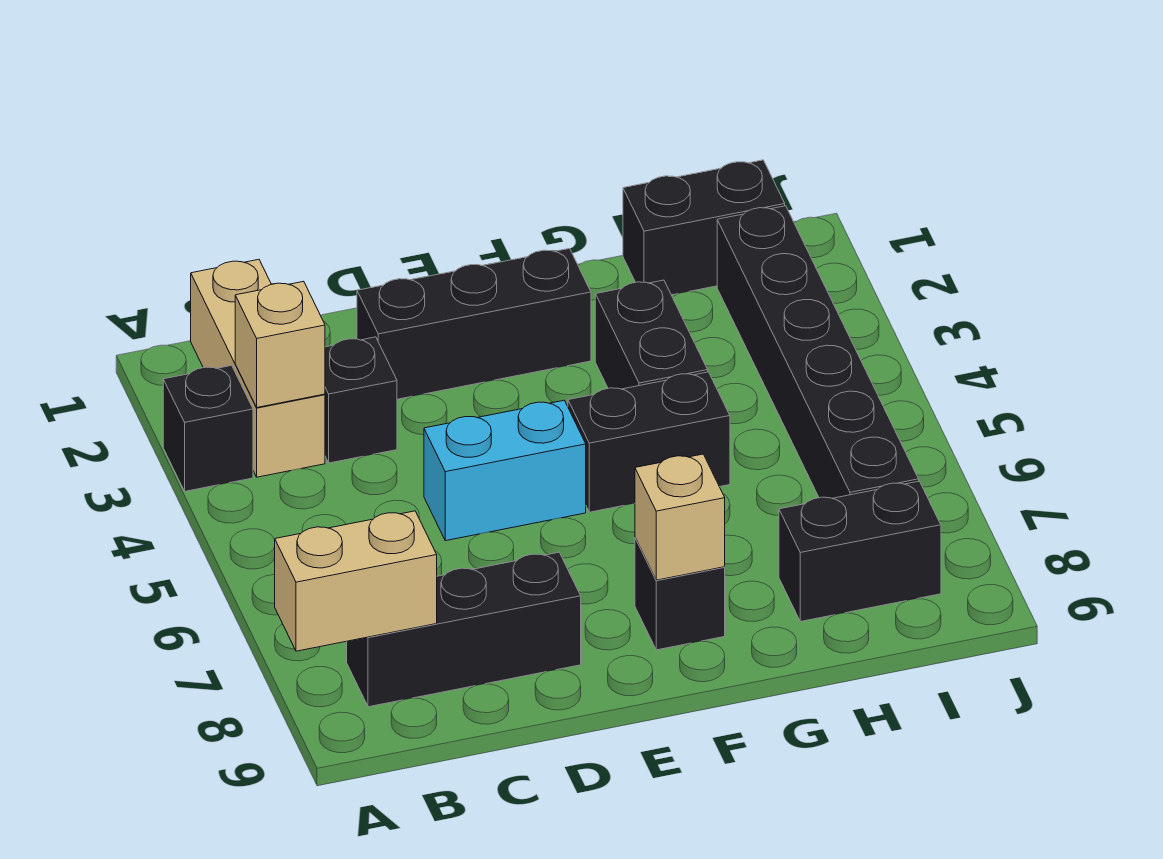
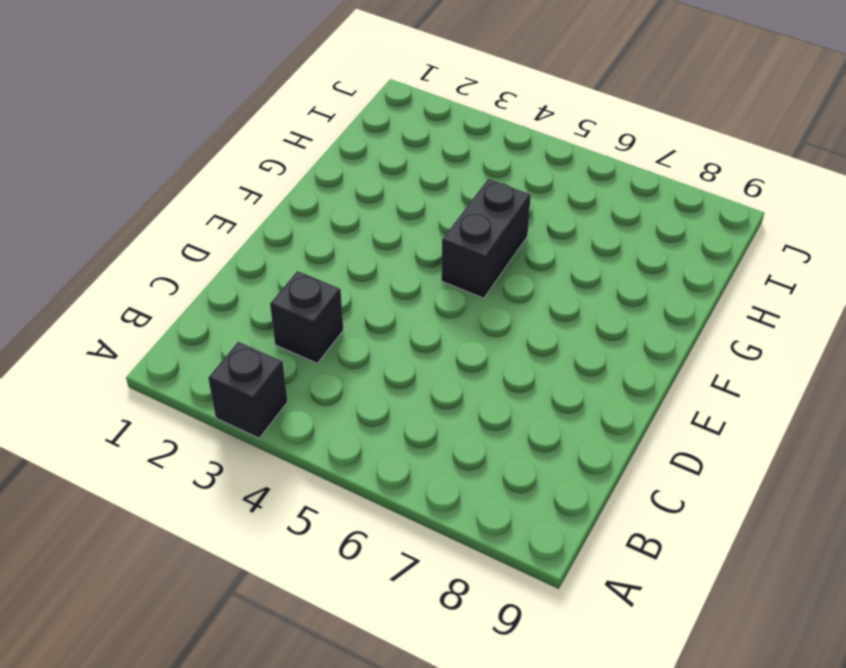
none -> tan brick B1:B3 level 1
none -> black brick B8:D8 level 1
none -> black brick D2:F2 level 1

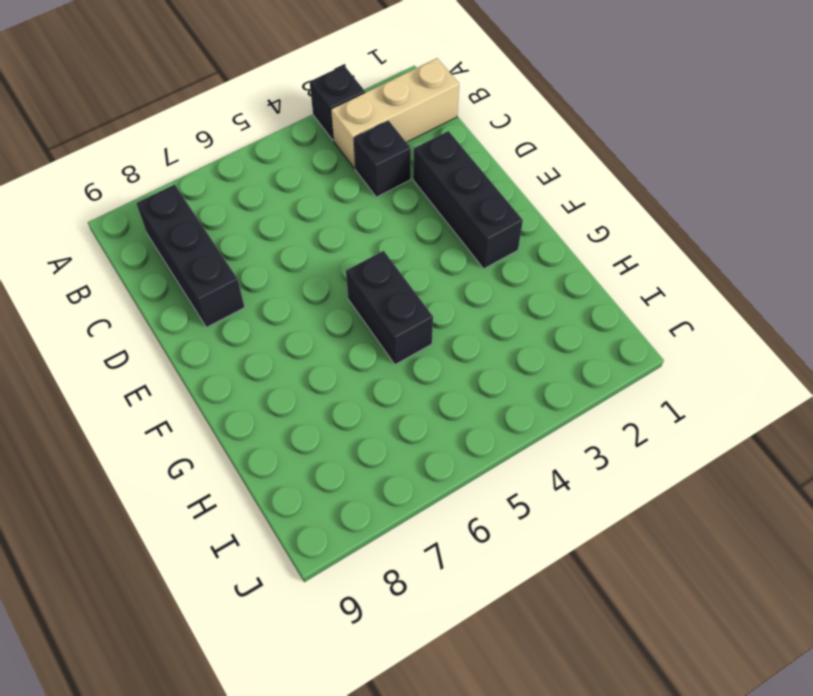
none -> cyan brick D5:E5 level 1
none -> black brick F8 level 1
none -> black brick G3:G4 level 1

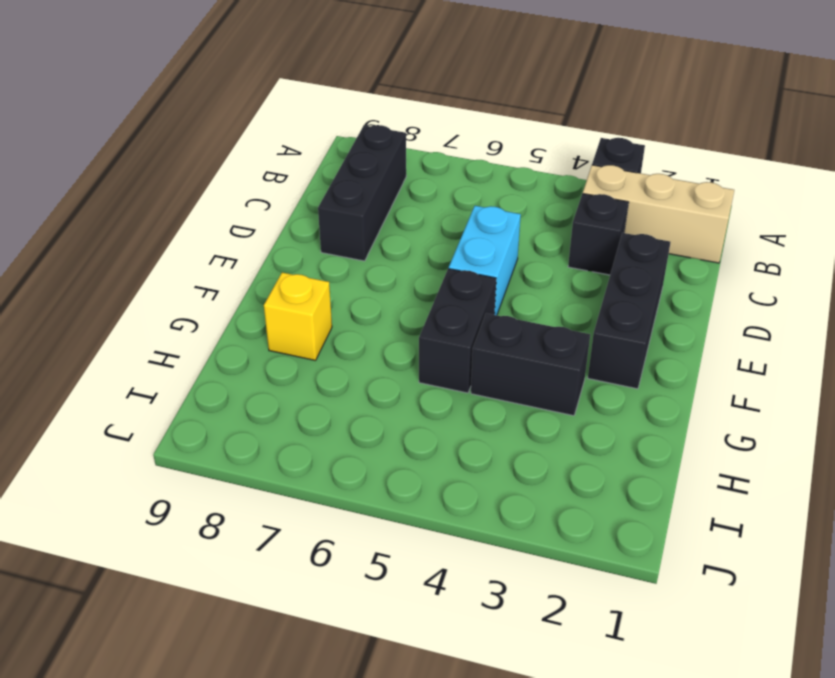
yellow brick G8 level 1 -> none
none -> black brick F8 level 1
none -> black brick H1:I1 level 1
none -> black brick H8:I8 level 1

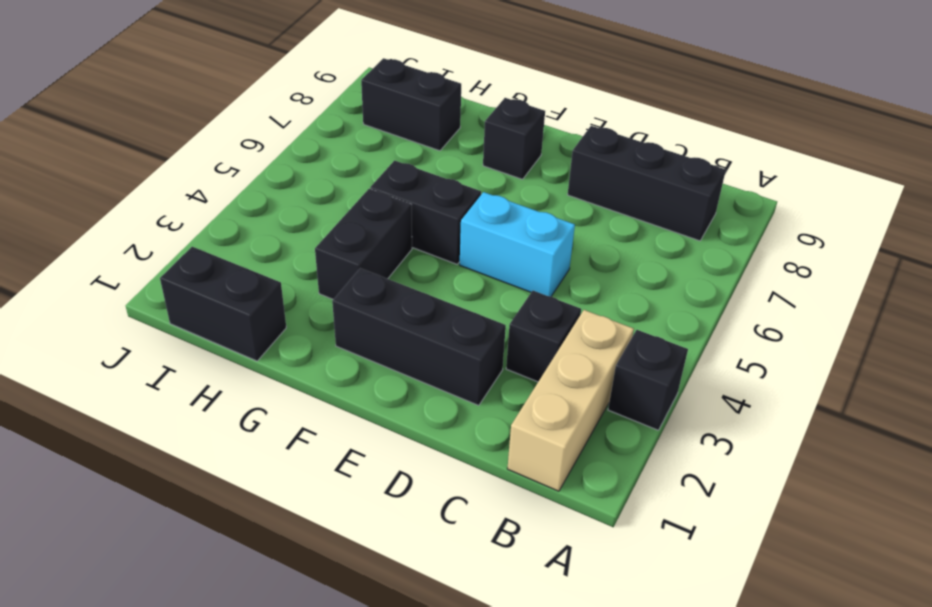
none -> black brick I2:I7 level 1
none -> tan brick A8:B8 level 2
none -> tan brick B3 level 2

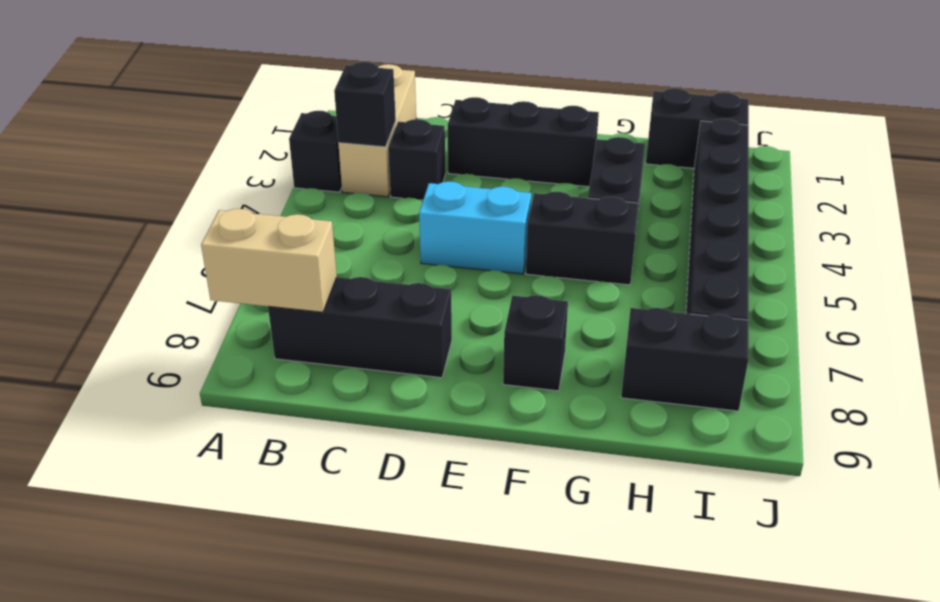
black brick B3 level 2 -> tan brick B3 level 2
none -> tan brick F8 level 2

